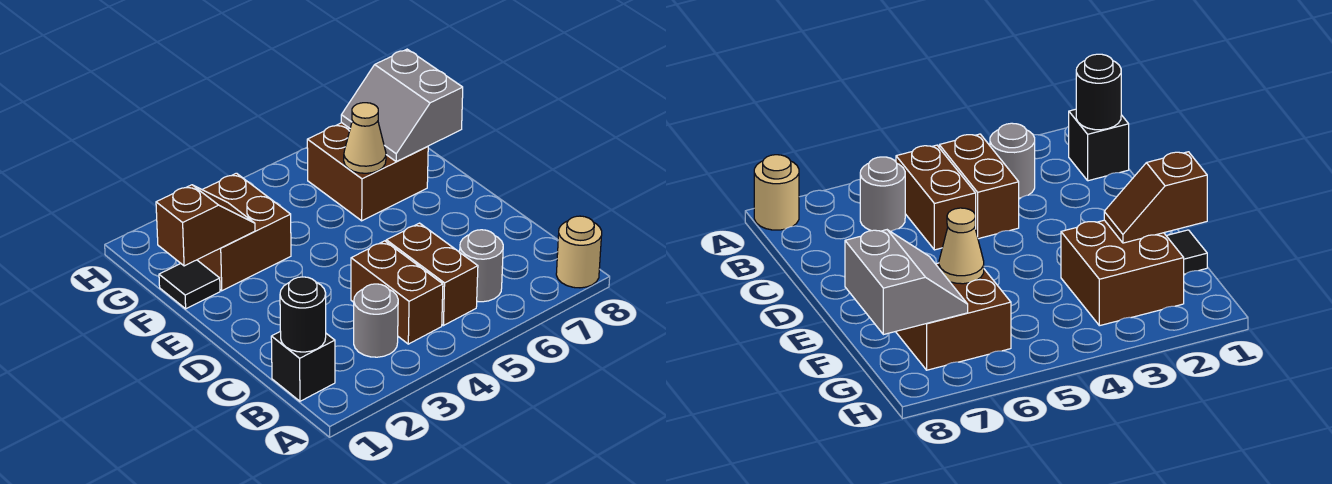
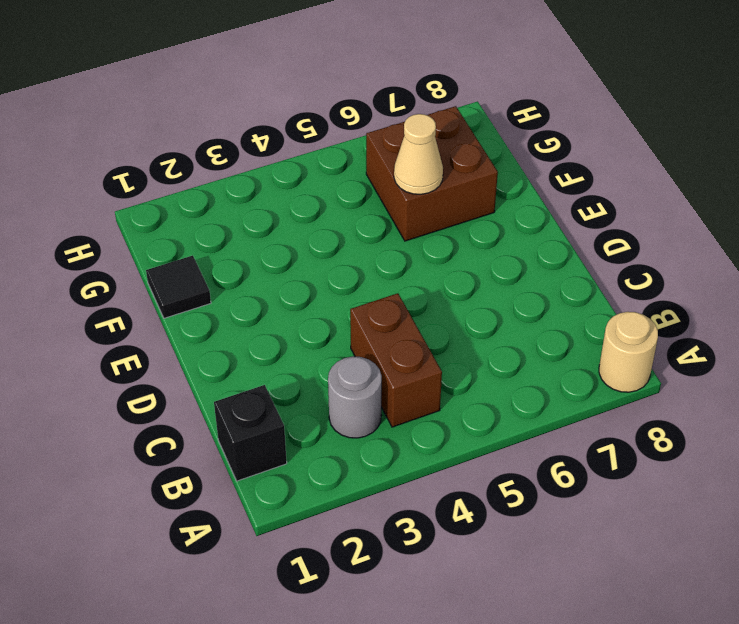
none -> brown brick B5:C5 level 1
none -> grey round brick B6 level 1
none -> brown brick F2:G3 level 1

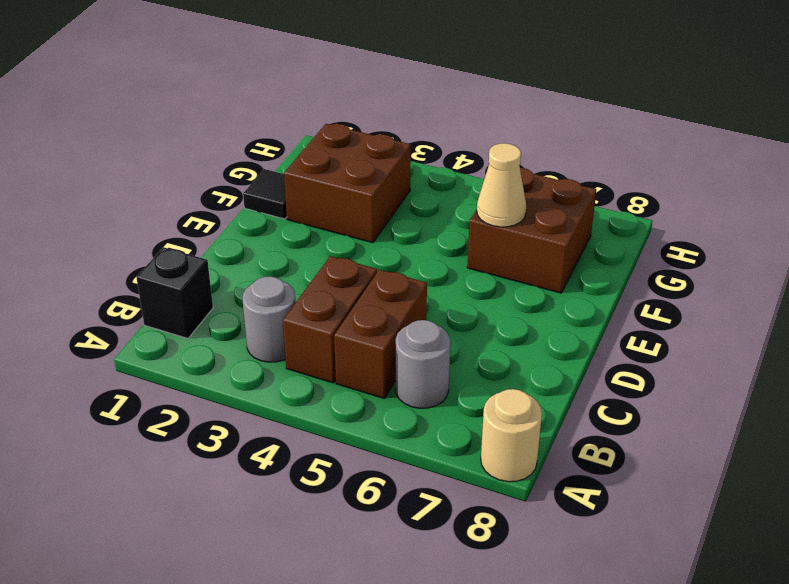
none -> black round brick B1 level 2
none -> brown slope F1:F2 level 2 top 1
none -> grey slope F7:G8 level 2 top 8

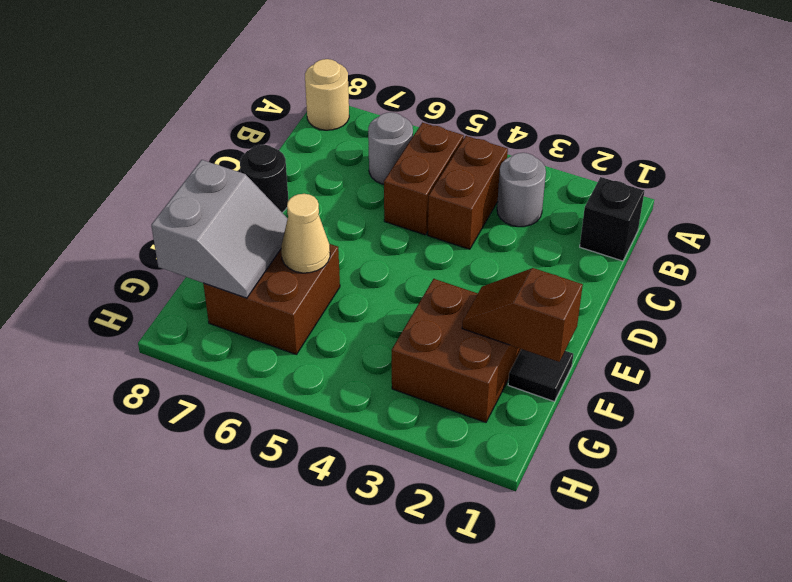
black round brick D8 level 1 -> black round brick B1 level 2

